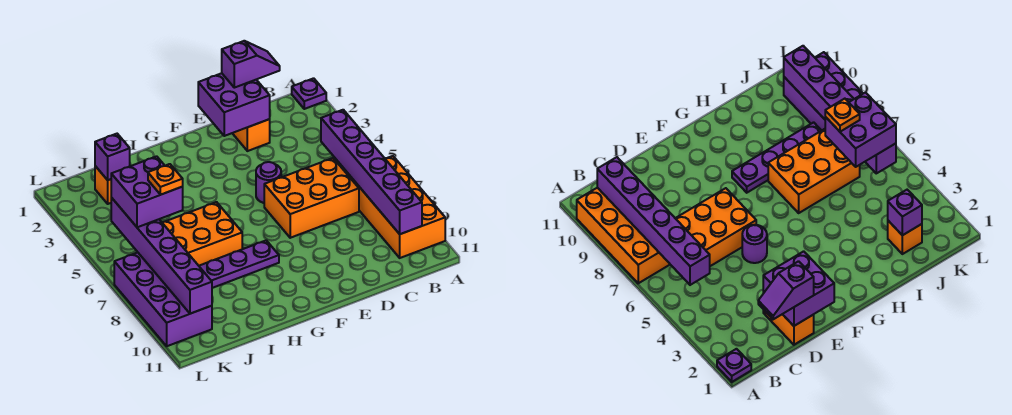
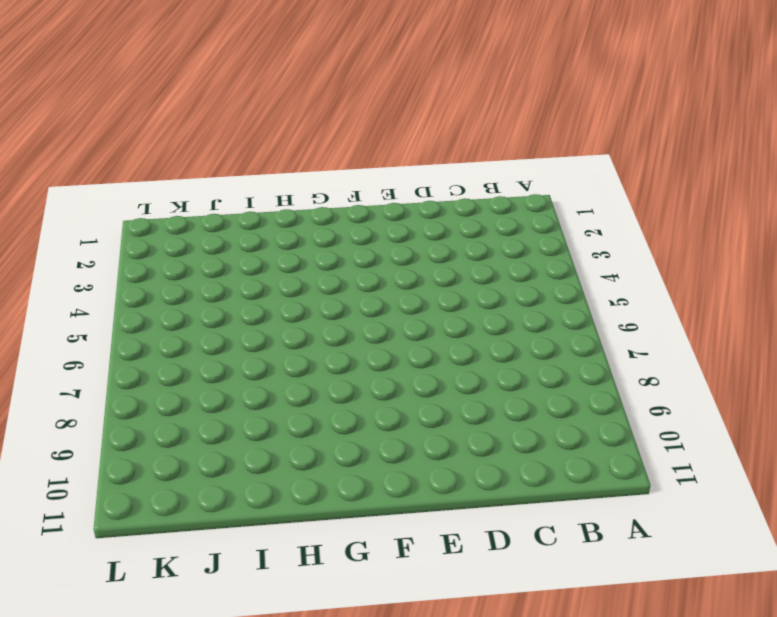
none -> purple plate A1 level 1
none -> orange brick A7:B10 level 1
none -> orange brick C6:E7 level 1

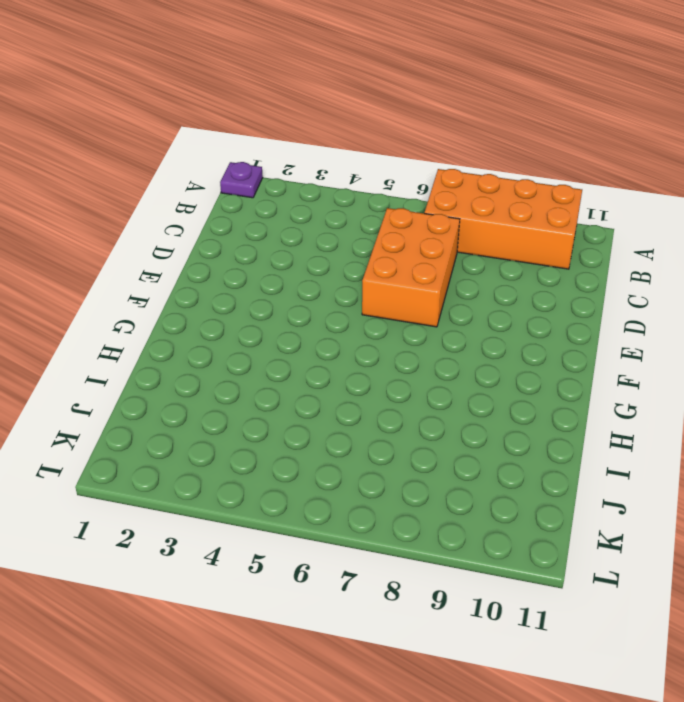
none -> orange brick D1:D2 level 1
none -> purple round brick E5 level 1
none -> purple plate G8:J8 level 1

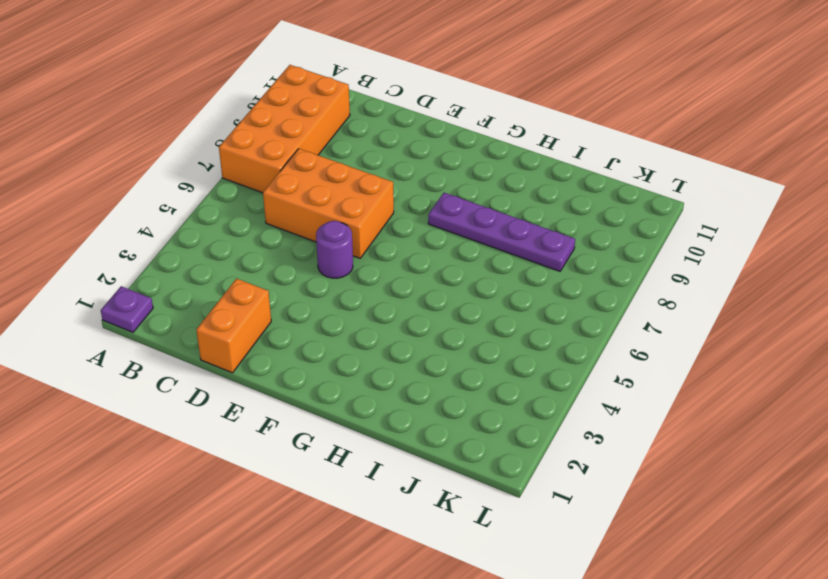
none -> orange brick H6:J7 level 1
none -> orange brick J2 level 1
none -> purple brick K7:L10 level 1

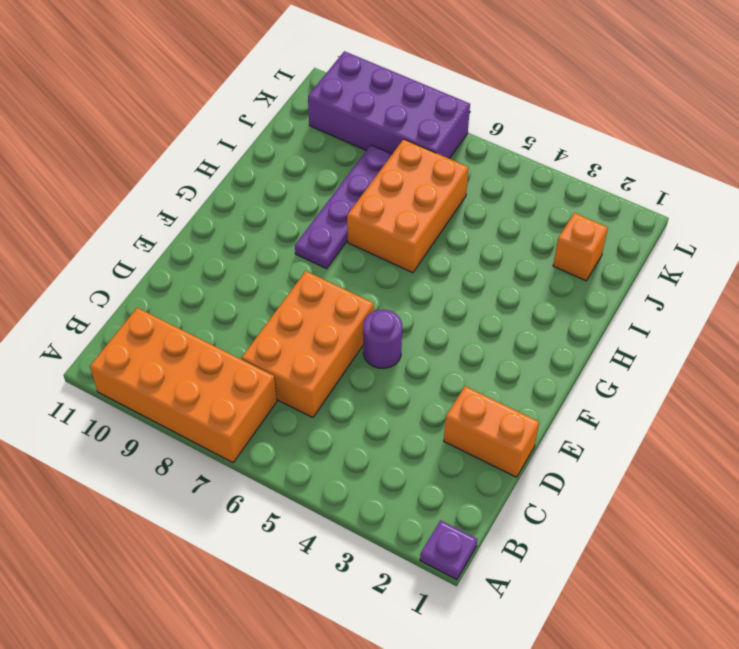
none -> purple brick B5:B10 level 2
none -> purple brick D1:E2 level 2
none -> purple brick J2 level 2

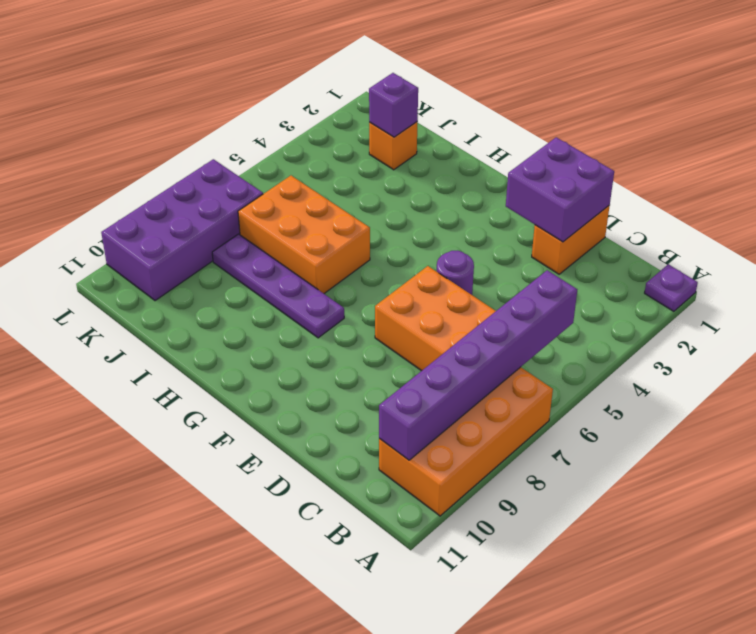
none -> purple brick K5:K10 level 2
none -> purple slope C1:D1 level 3 top D
none -> purple brick J5:K6 level 3

